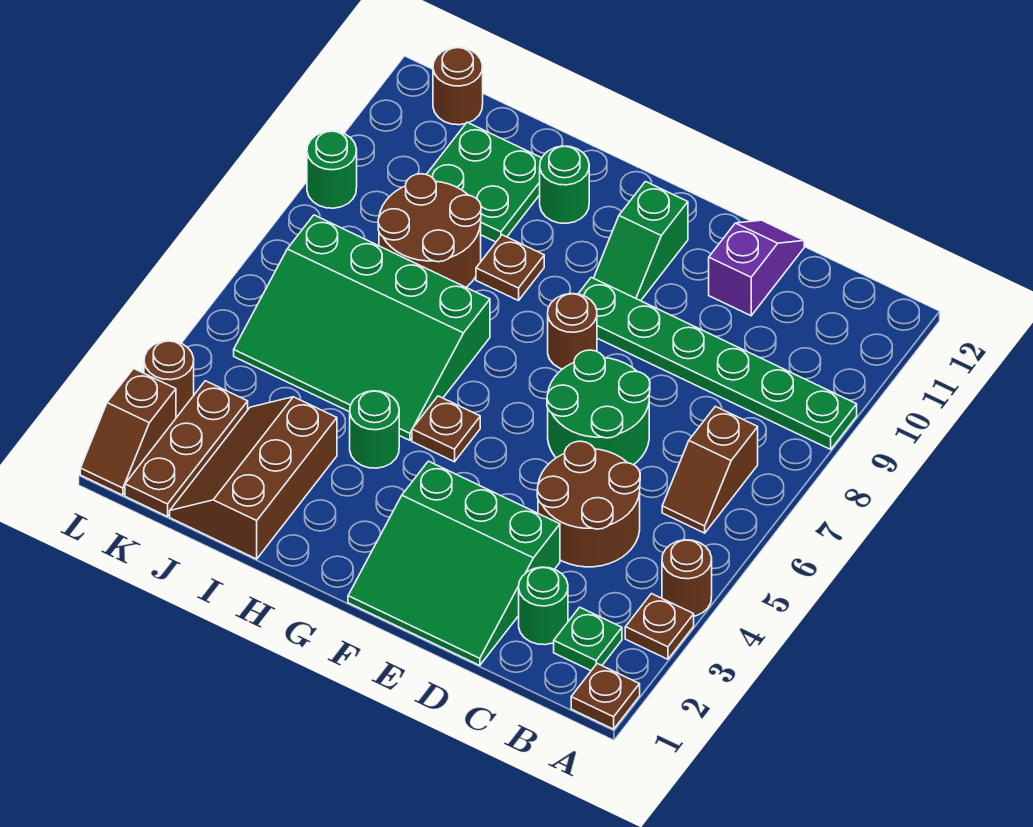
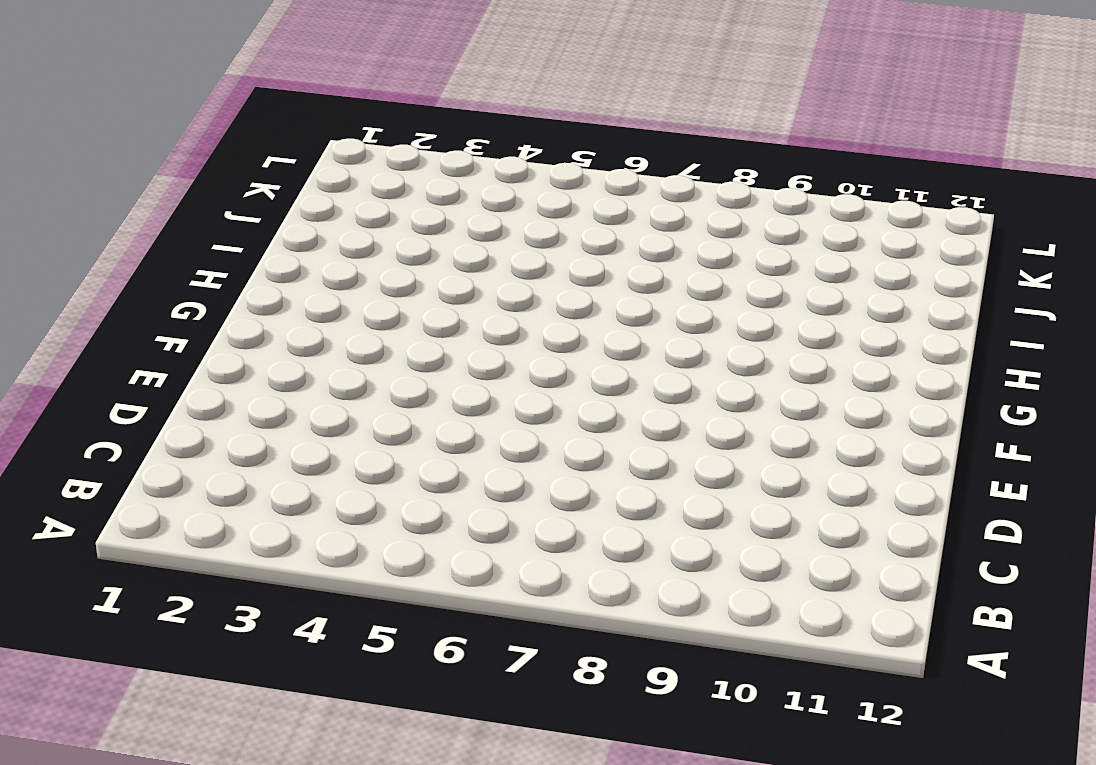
none -> brown plate A1 level 1
none -> brown plate A3 level 1
none -> brown round brick A4 level 1

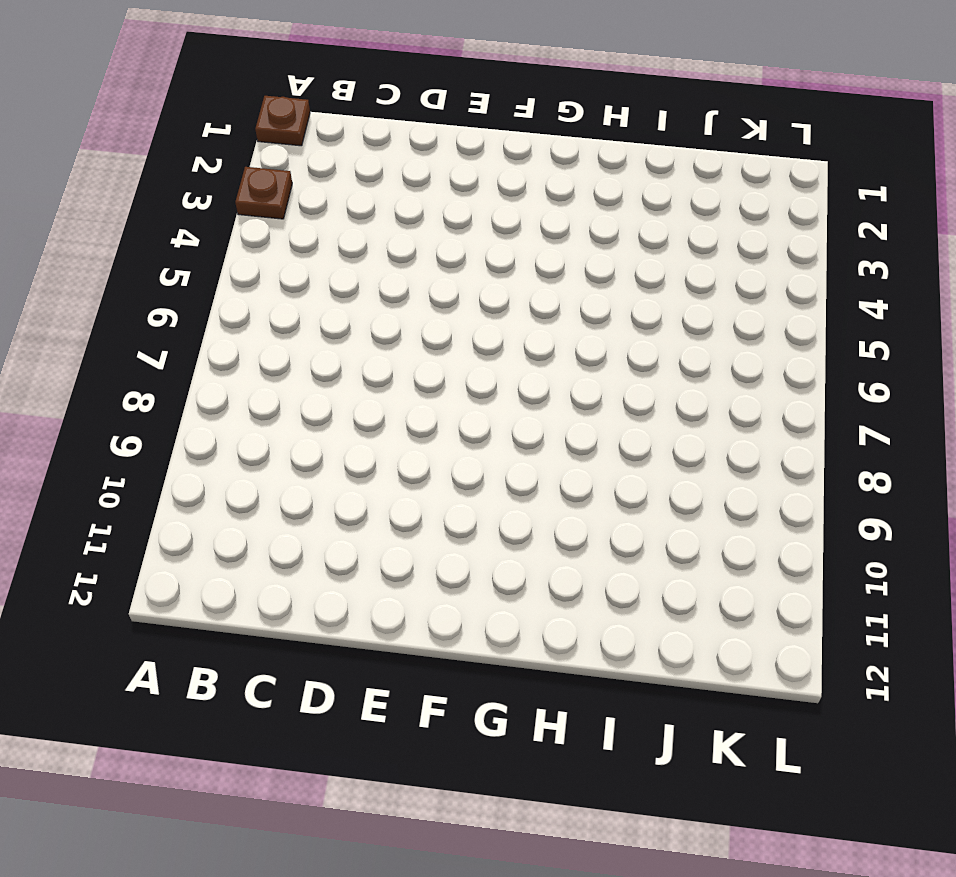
none -> brown round brick A4 level 1
none -> green plate A9:F9 level 1
none -> green plate B2 level 1

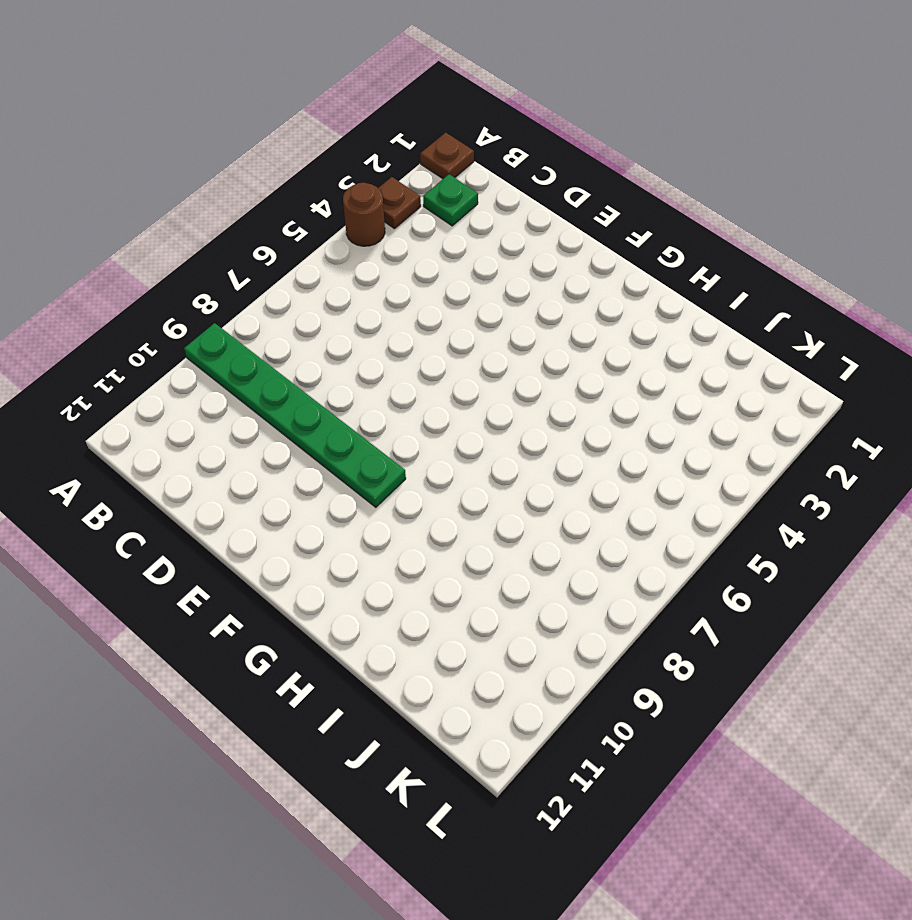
none -> brown slope B6:B7 level 1 top 7
none -> green round brick C2 level 1
none -> brown round brick C4:D5 level 1

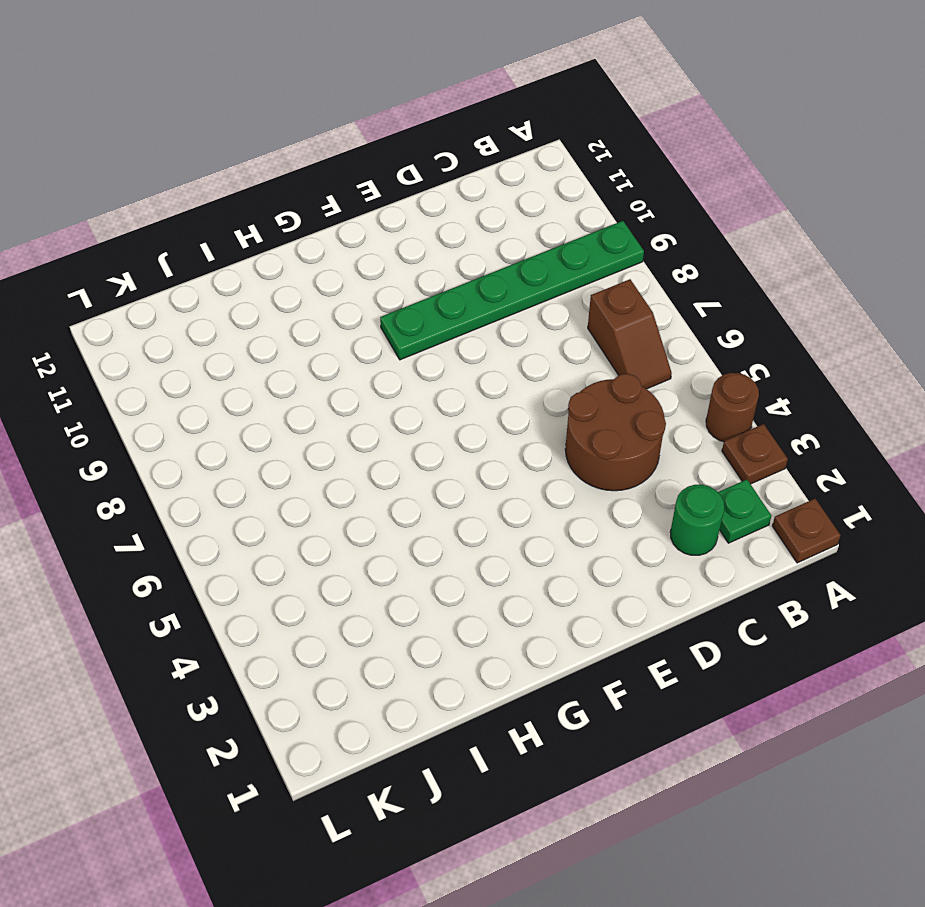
none -> green slope D1:F3 level 1 top 3
none -> green round brick D6:E7 level 1
none -> purple slope D11:D12 level 1 top 11

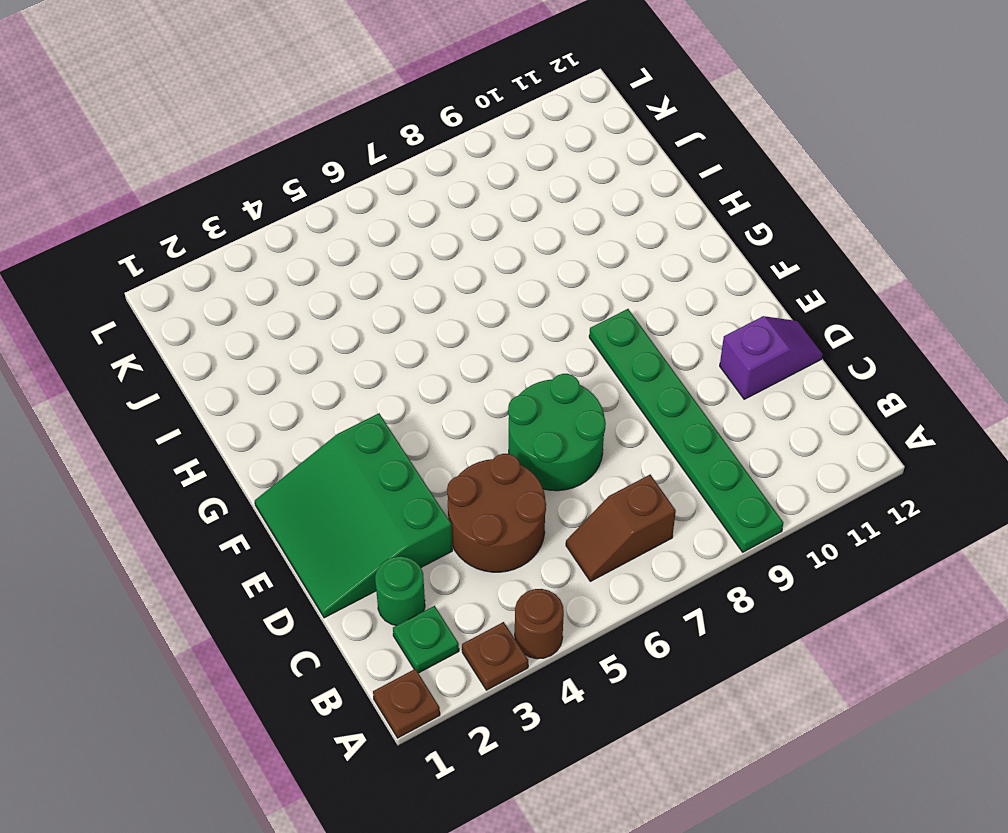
none -> brown round brick F8 level 1
none -> green slope F10:F11 level 1 top 11
none -> brown plate G5 level 1

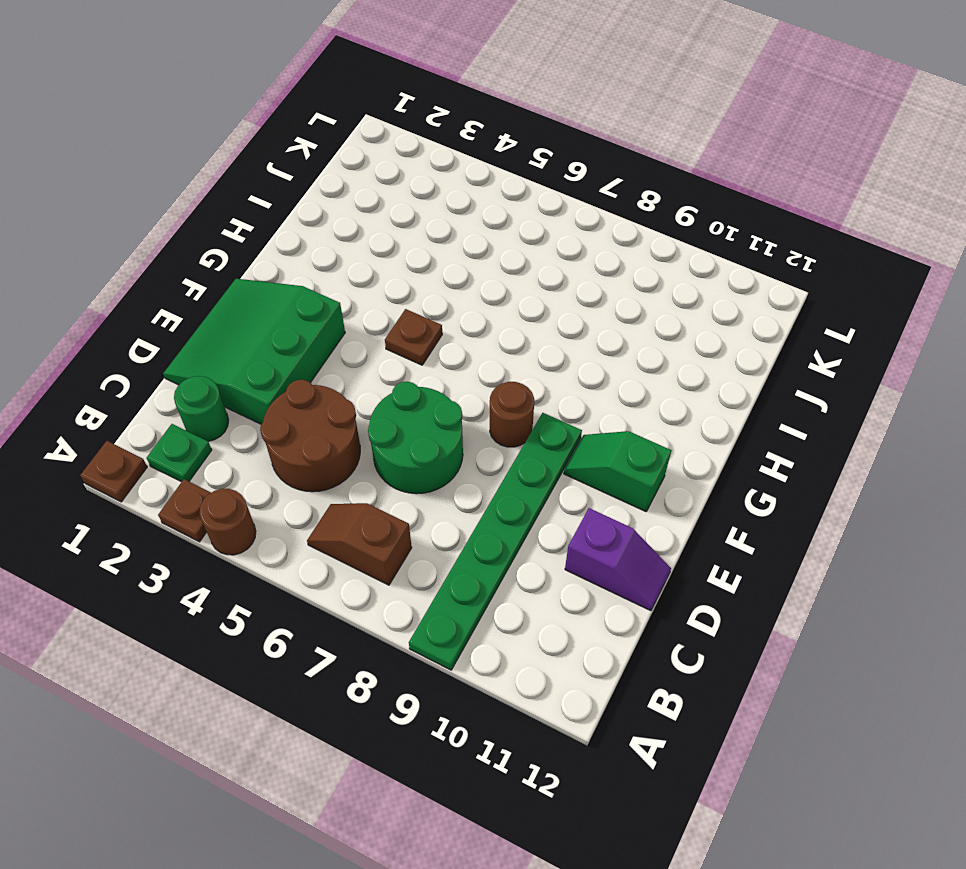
none -> green round brick H4 level 1
none -> green slope H5:K7 level 1 top 7
none -> brown plate H9 level 1

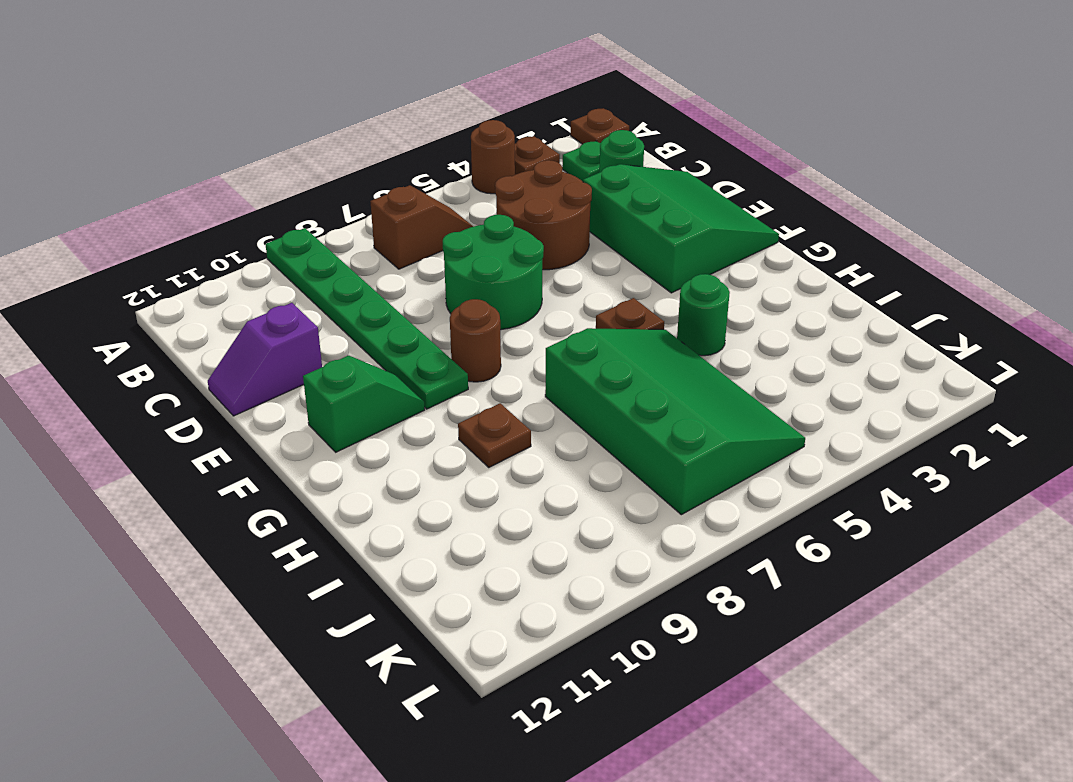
none -> green round brick H11 level 1
none -> brown slope I1:J3 level 1 top I
none -> brown round brick I8:J9 level 1

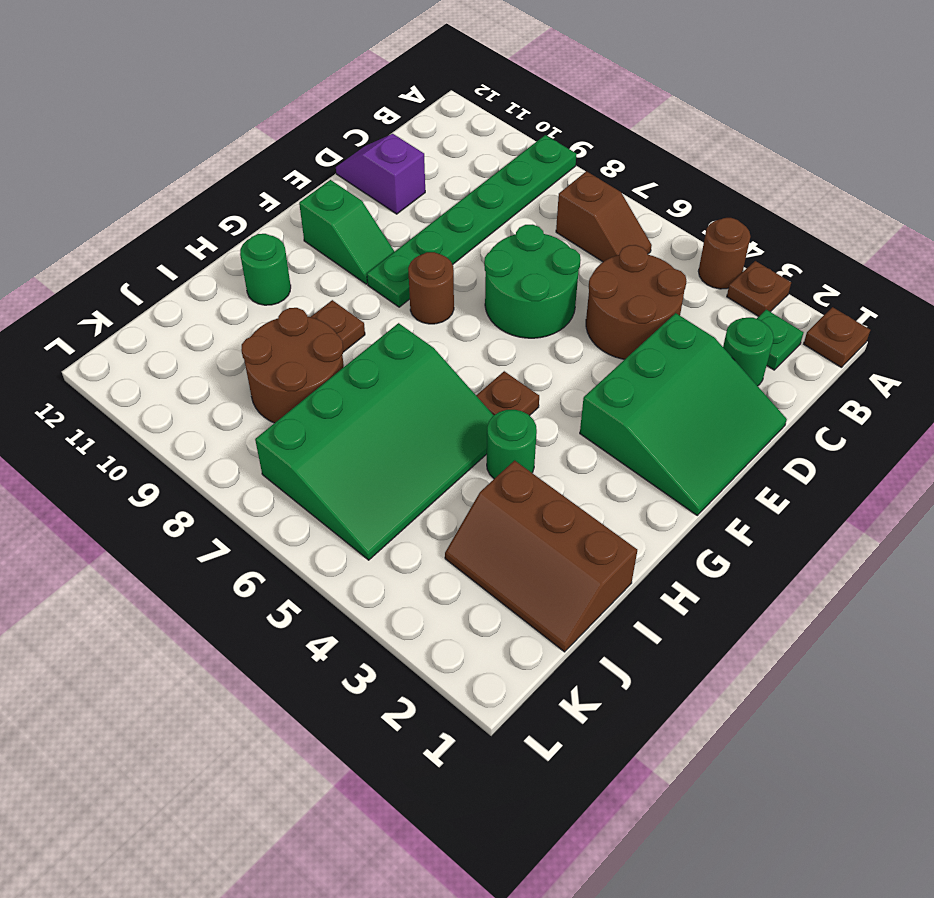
none -> green plate I10:J11 level 1
none -> brown plate K1:K3 level 1
none -> brown round brick K12 level 1

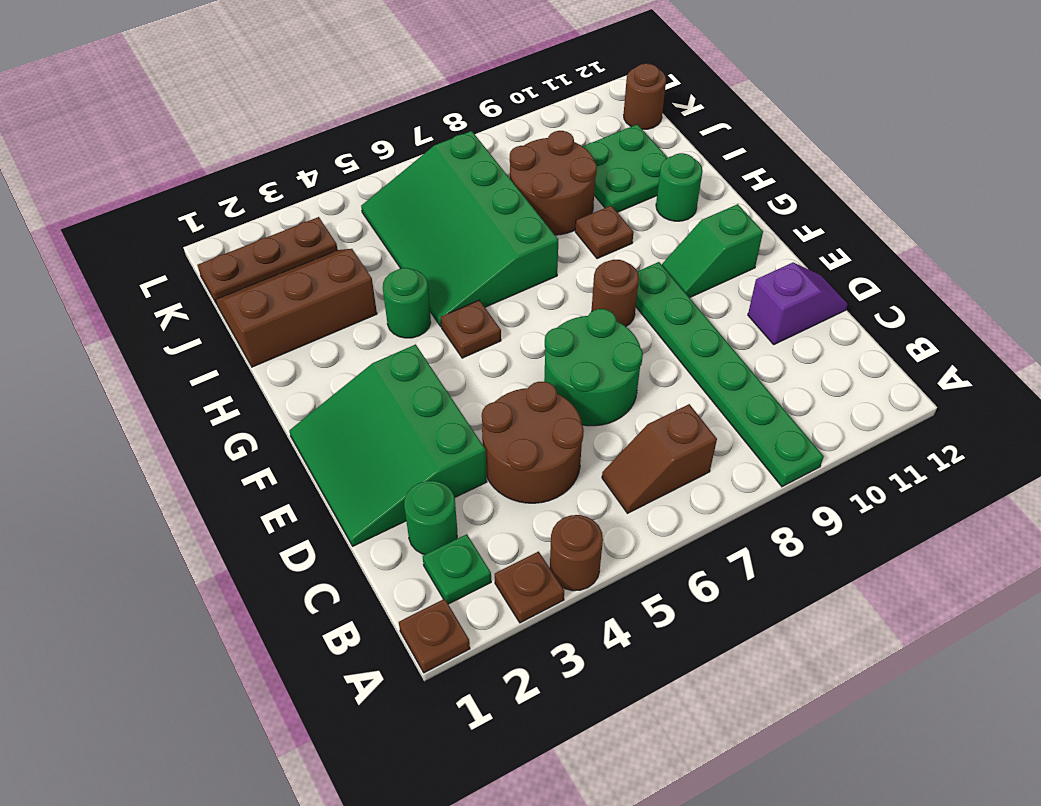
none -> brown slope L1:L2 level 1 top 2
none -> brown round brick L3 level 1
none -> green round brick L9 level 1

